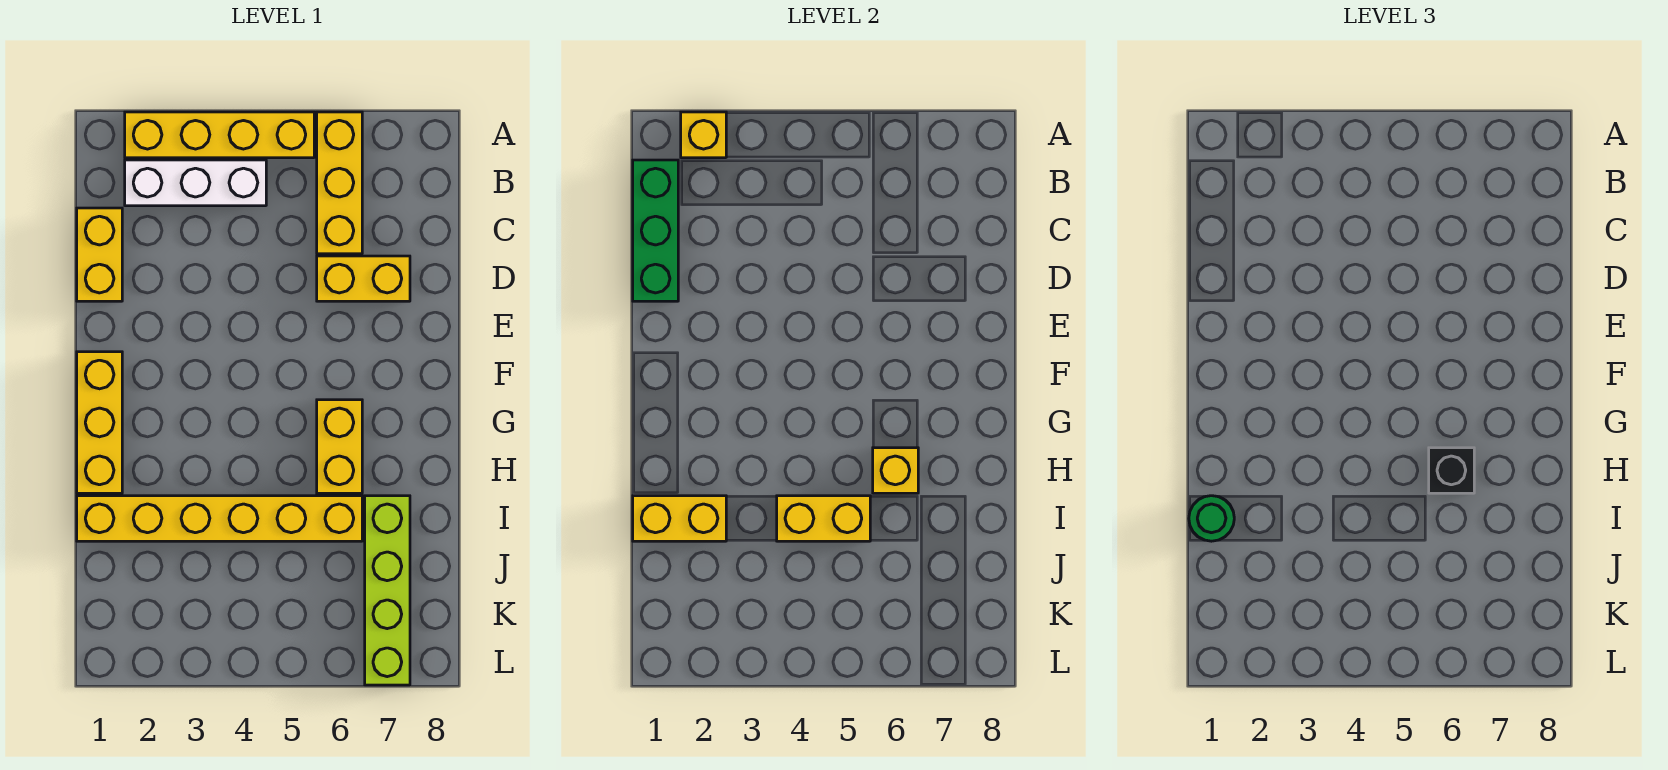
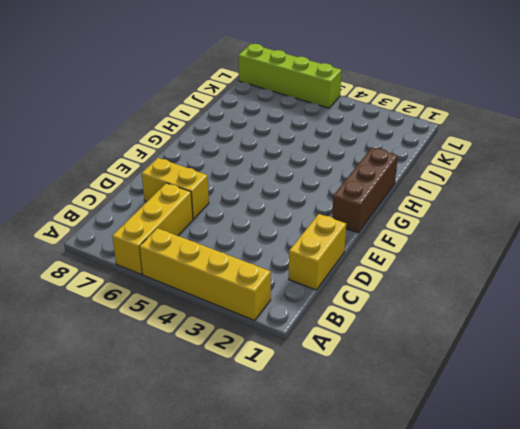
brown brick F1:H1 level 1 -> yellow brick F1:H1 level 1
lime brick L5:L8 level 1 -> lime brick I7:L7 level 1
none -> white brick B2:B4 level 1
none -> yellow brick G6:H6 level 1
none -> yellow brick I1:I6 level 1

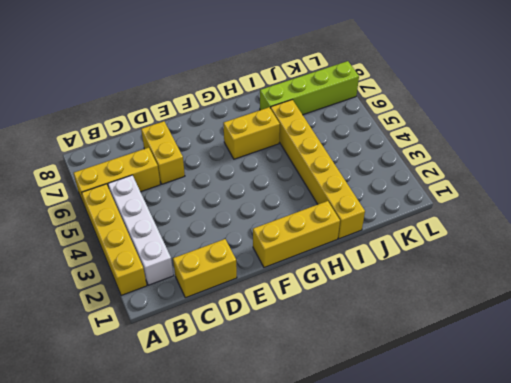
white brick B2:B5 level 1 -> white brick B2:B4 level 1
none -> yellow brick A2 level 2
none -> green brick B1:D1 level 2
none -> yellow brick H6 level 2

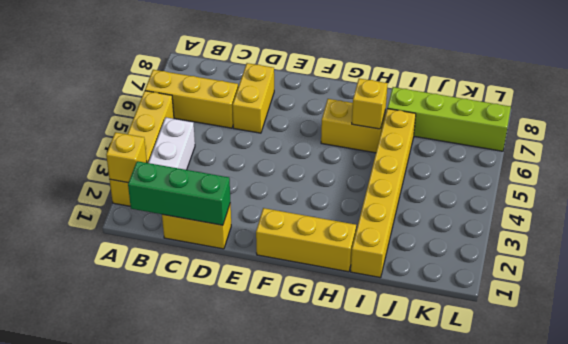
none -> yellow brick I1:I2 level 2
none -> yellow brick I4:I5 level 2
none -> black brick H6 level 3

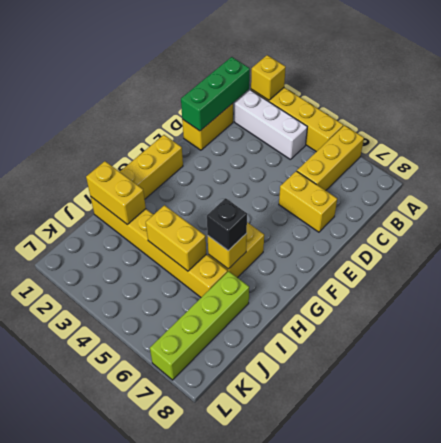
none -> green round brick I1 level 3

